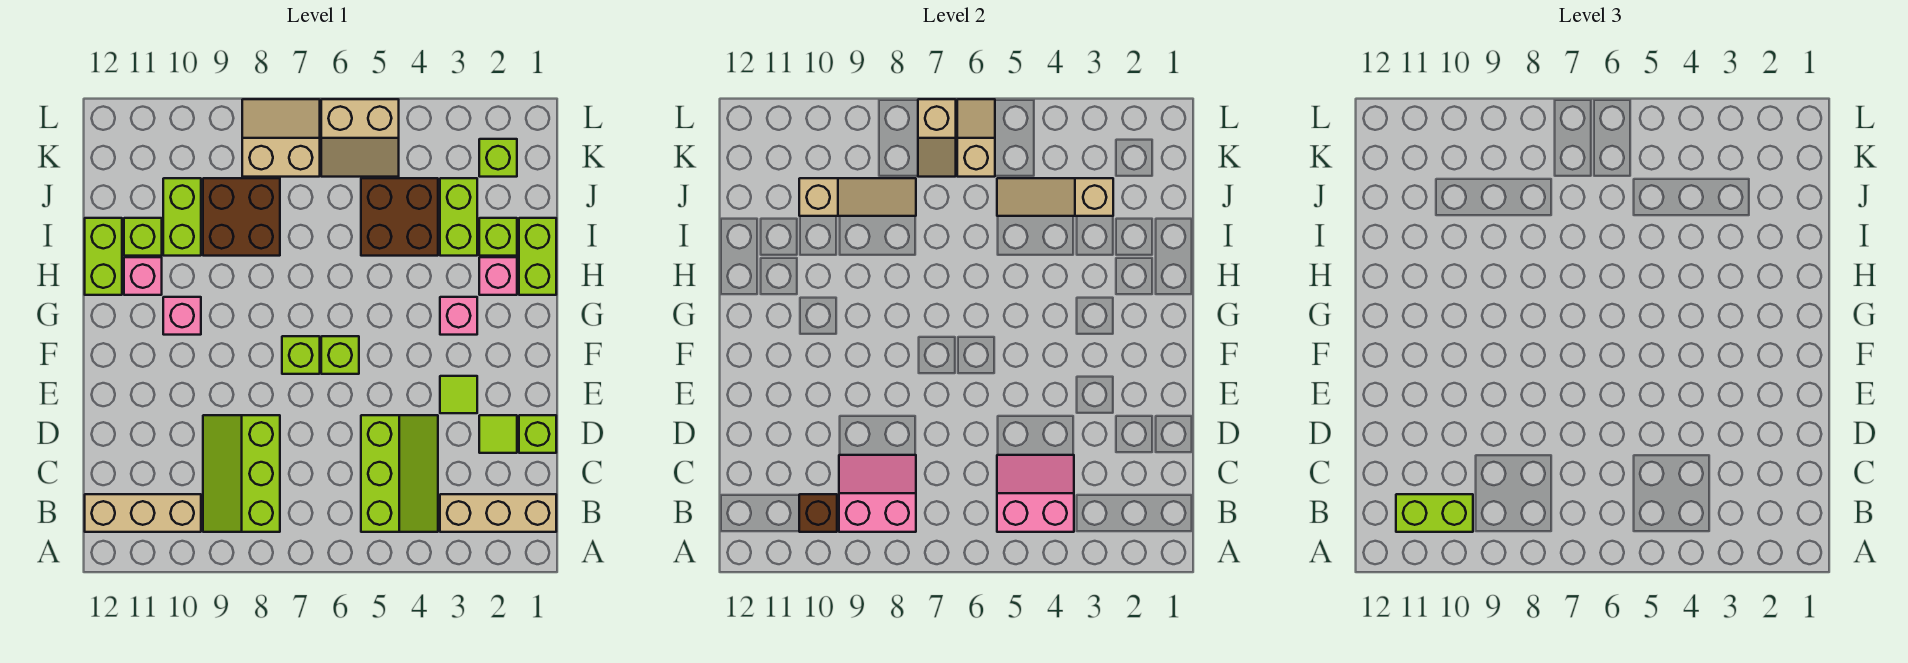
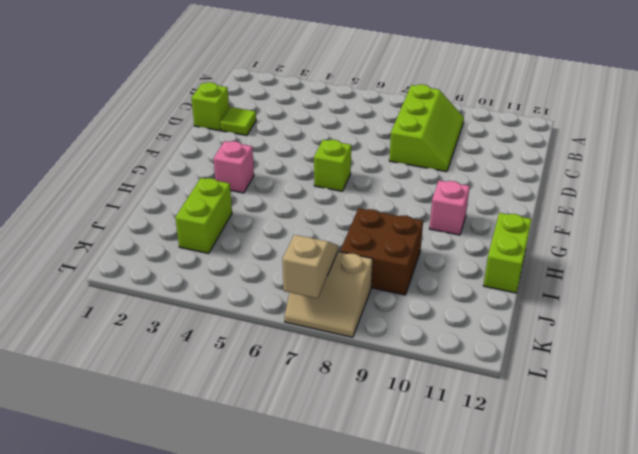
none -> tan brick B1:B3 level 1
none -> lime slope B4:D5 level 1 top 5
none -> tan brick B10:B12 level 1
none -> lime tile E3 level 1

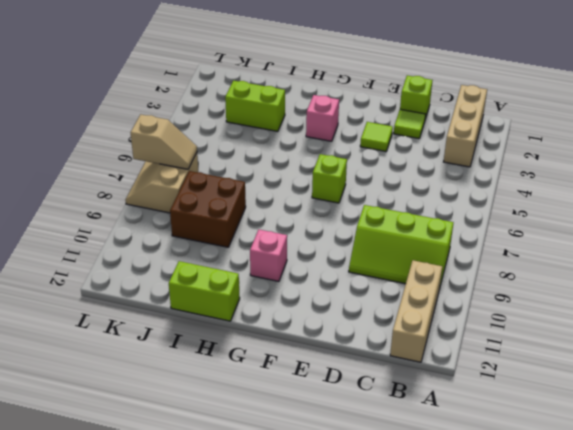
none -> lime slope B4:D5 level 1 top 5
none -> lime brick F7 level 1
none -> lime brick H1:I1 level 1
none -> pink brick H2 level 1

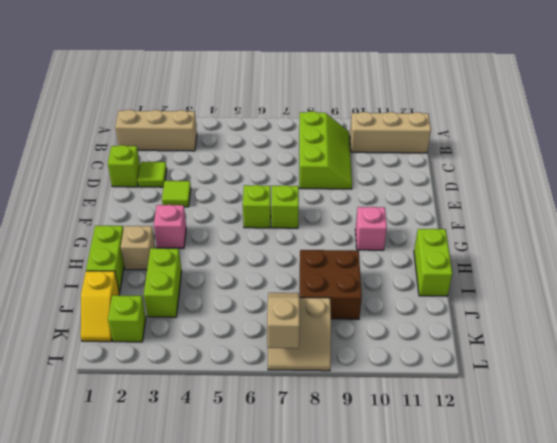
tan brick H2 level 1 -> pink brick H2 level 1
yellow slope J1:K1 level 1 top J -> none
none -> lime slope B4:D5 level 1 top 5
none -> pink brick H11 level 1
none -> lime brick I2 level 1
none -> brown brick I4:J5 level 1

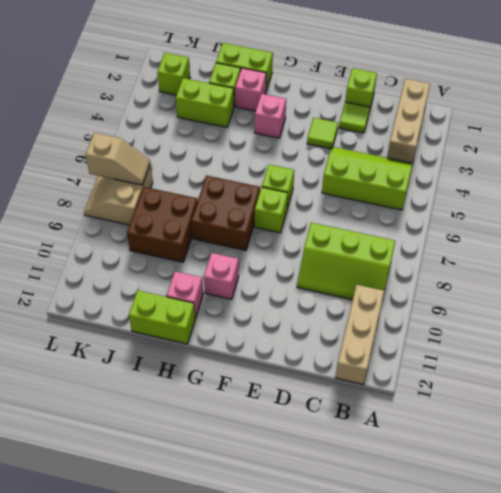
brown brick G7:H8 level 1 -> brown brick I4:J5 level 1
none -> lime brick I10:J10 level 1
none -> lime brick I11 level 1
none -> tan slope K5:L6 level 1 top L
none -> pink slope B4:C5 level 2 top B

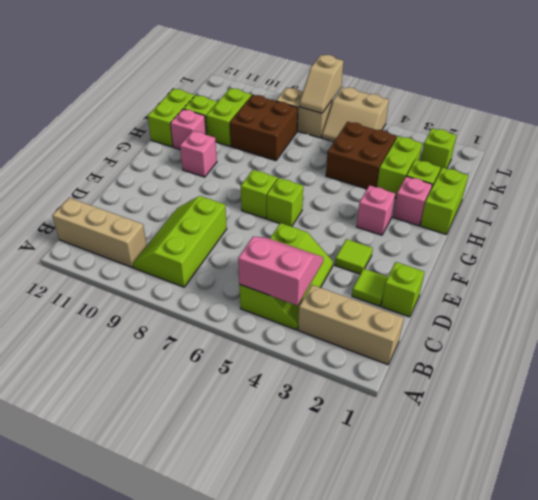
none -> pink slope B8:C9 level 2 top B
none -> brown brick B10 level 2
none -> tan slope J3:J5 level 2 top 3
none -> tan slope J8:J10 level 2 top 10

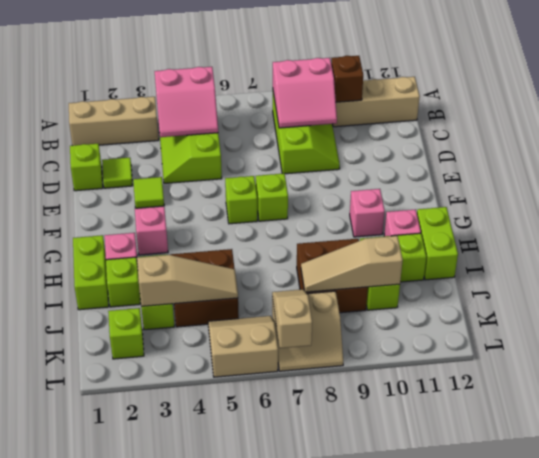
none -> tan slope K6:L6 level 2 top K
none -> lime brick B10:B11 level 3

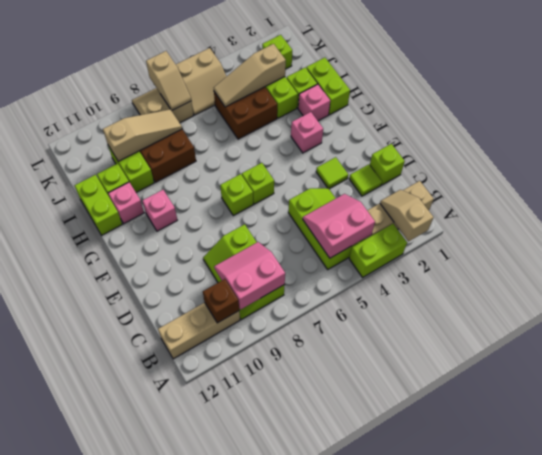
tan slope A2:B2 level 2 top A -> tan slope K6:L6 level 2 top K
lime brick A3:A4 level 1 -> lime brick B10:B11 level 3

